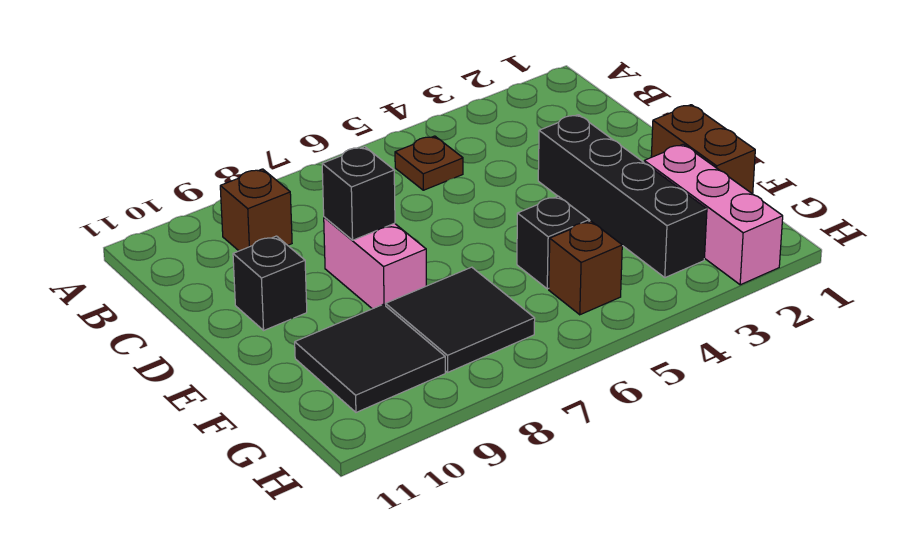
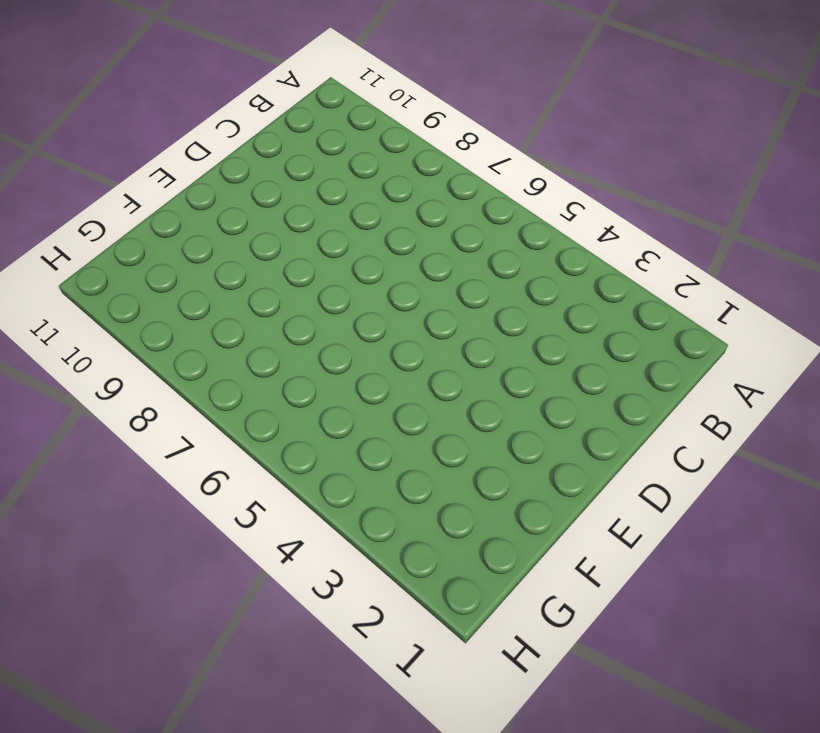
none -> brown plate B5 level 1
none -> brown brick B9 level 1
none -> black brick D3:G3 level 1

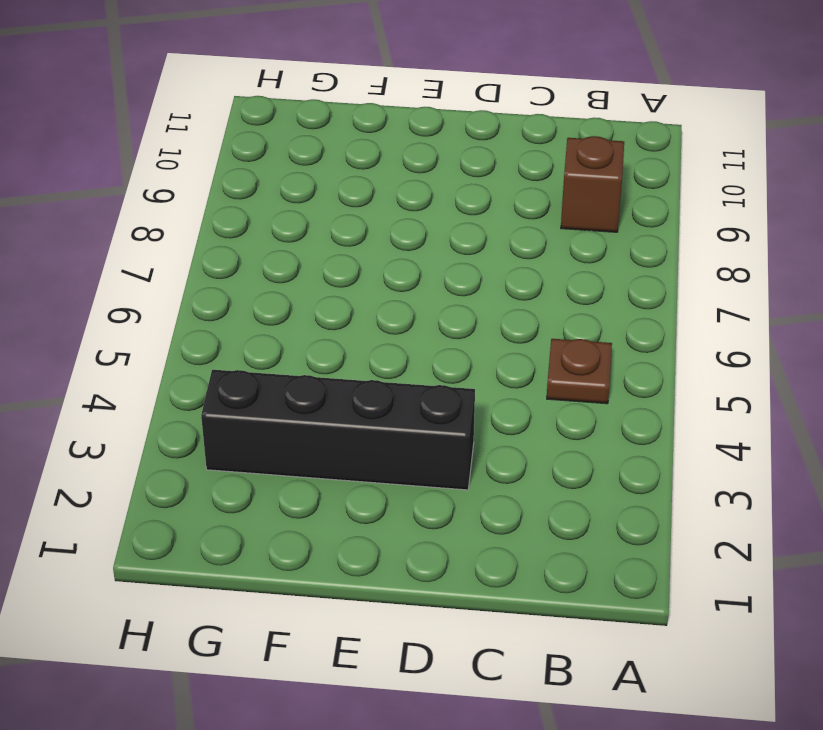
none -> pink brick D8:E8 level 1
none -> black brick D10 level 1
none -> brown brick E1:F1 level 1

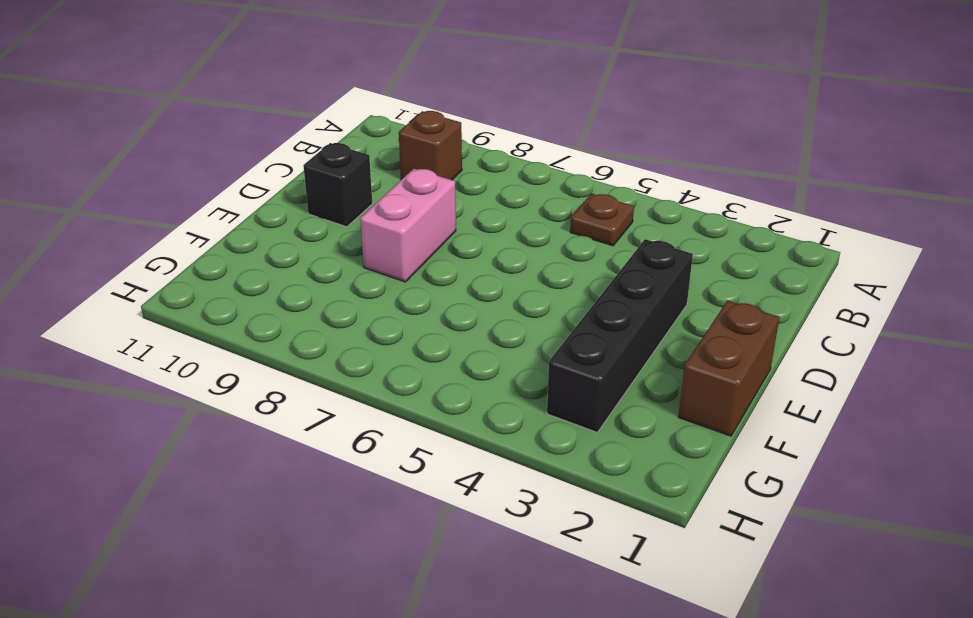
none -> pink brick F2:H2 level 1
none -> black brick F5 level 1
none -> black tile F7:G8 level 1

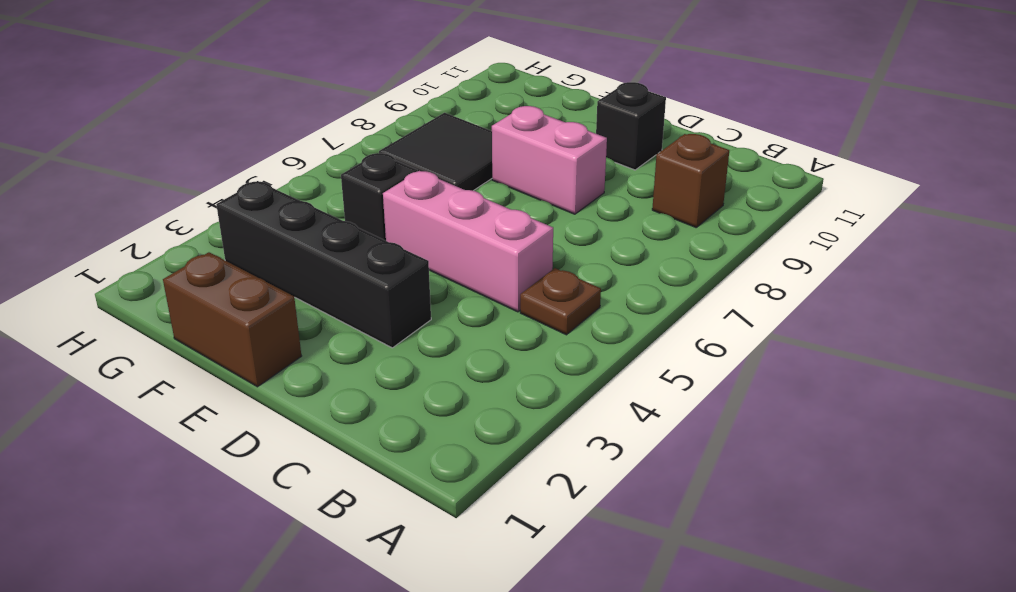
pink brick C5:E5 level 1 -> pink brick F2:H2 level 1
none -> black tile F9:G10 level 1
none -> brown brick G5 level 1
none -> black brick D8 level 2

